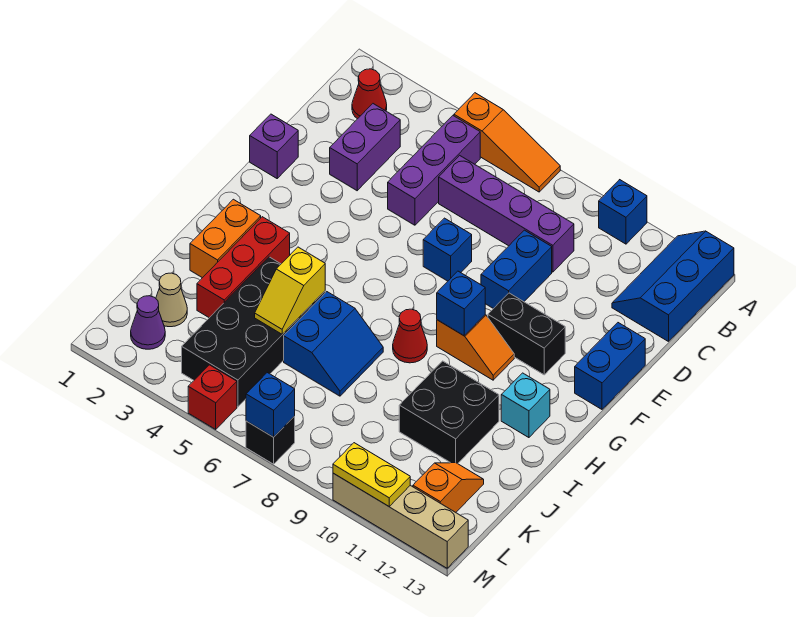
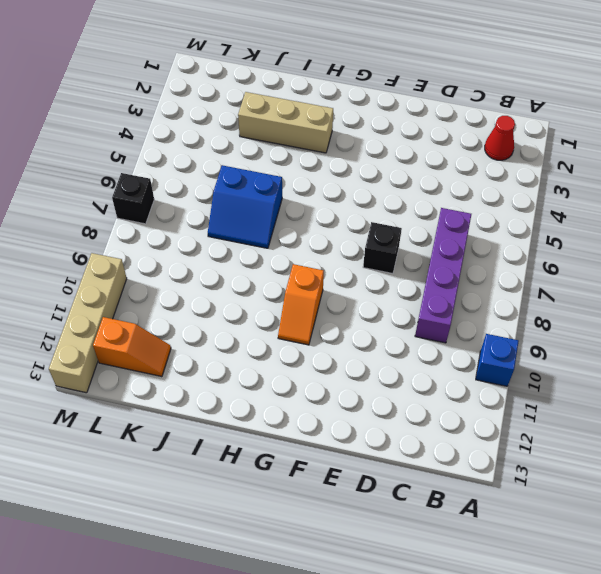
black brick E7 level 1 -> blue brick E7 level 1
tan brick H3:J3 level 1 -> red brick H3:J3 level 1
none -> orange slope A5:A7 level 1 top 5
none -> blue slope A12:C13 level 1 top 13
none -> purple brick B5:D5 level 1
none -> purple brick C3:D3 level 1

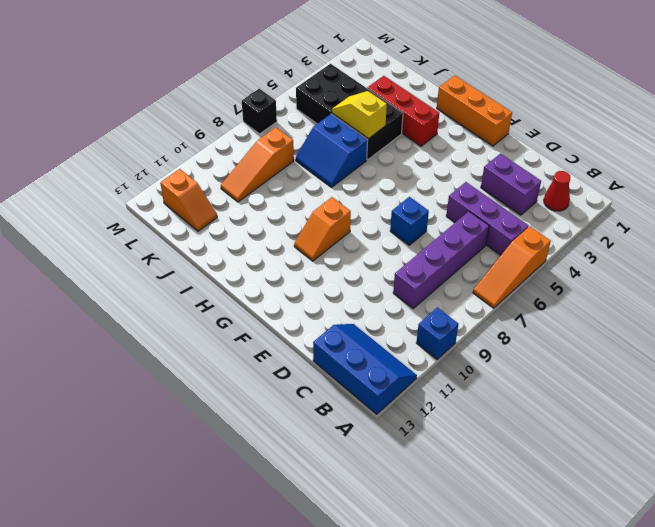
orange brick F1:H1 level 1 -> none
orange slope K8:K10 level 1 top 8 -> none
none -> blue brick D9:E9 level 1
none -> purple brick E1 level 1
none -> blue brick E13:F13 level 1
none -> black brick F10:F11 level 1

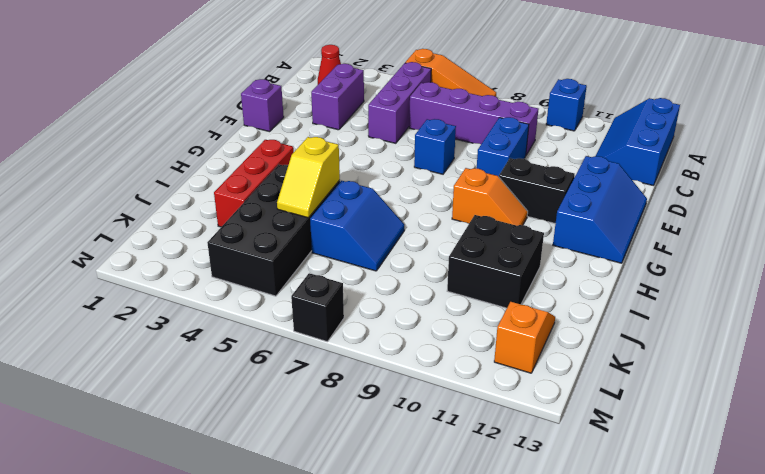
blue slope E12:G13 level 1 top 12 -> blue brick E13:F13 level 1
none -> orange brick H2:I2 level 1
none -> red cone H8 level 1
none -> cyan brick H12 level 1
none -> tan cone K2 level 1

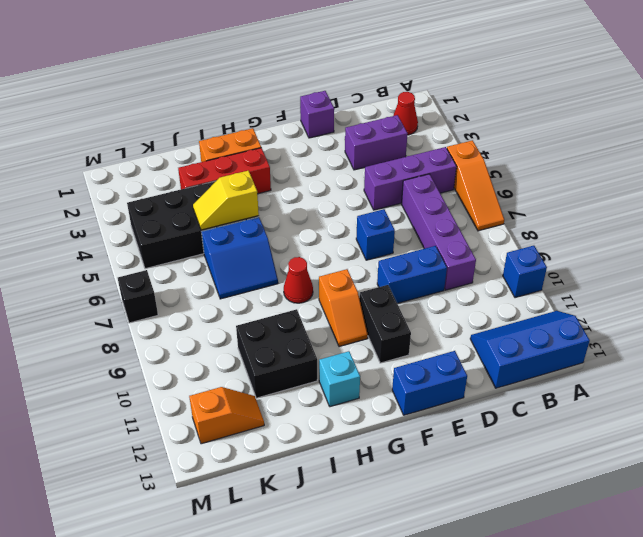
none -> tan cone K2 level 1
none -> purple cone L2 level 1
none -> red brick M5 level 1
none -> tan brick M10:M13 level 1

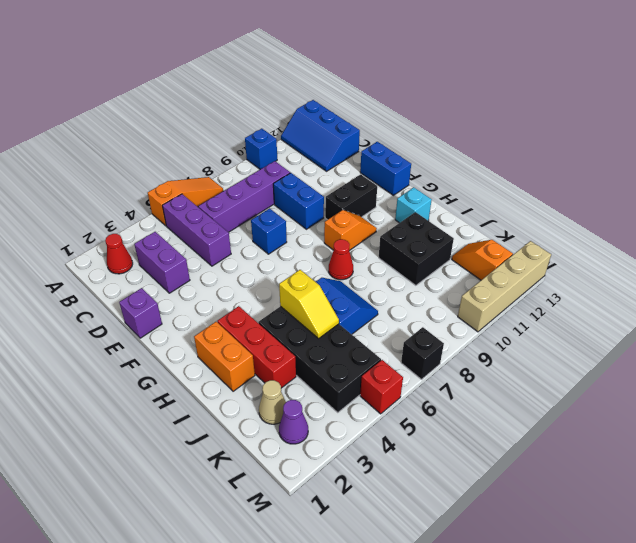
none -> blue brick G9 level 2
none -> blue brick M7 level 2
none -> yellow plate M10:M11 level 2

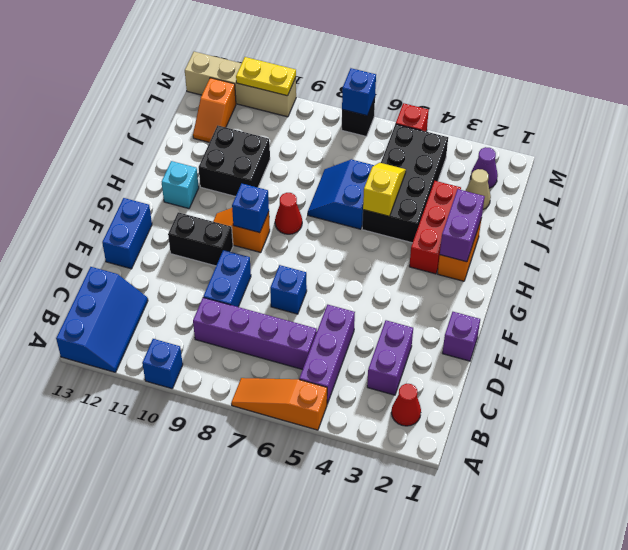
purple brick H2:I2 level 2 -> none

